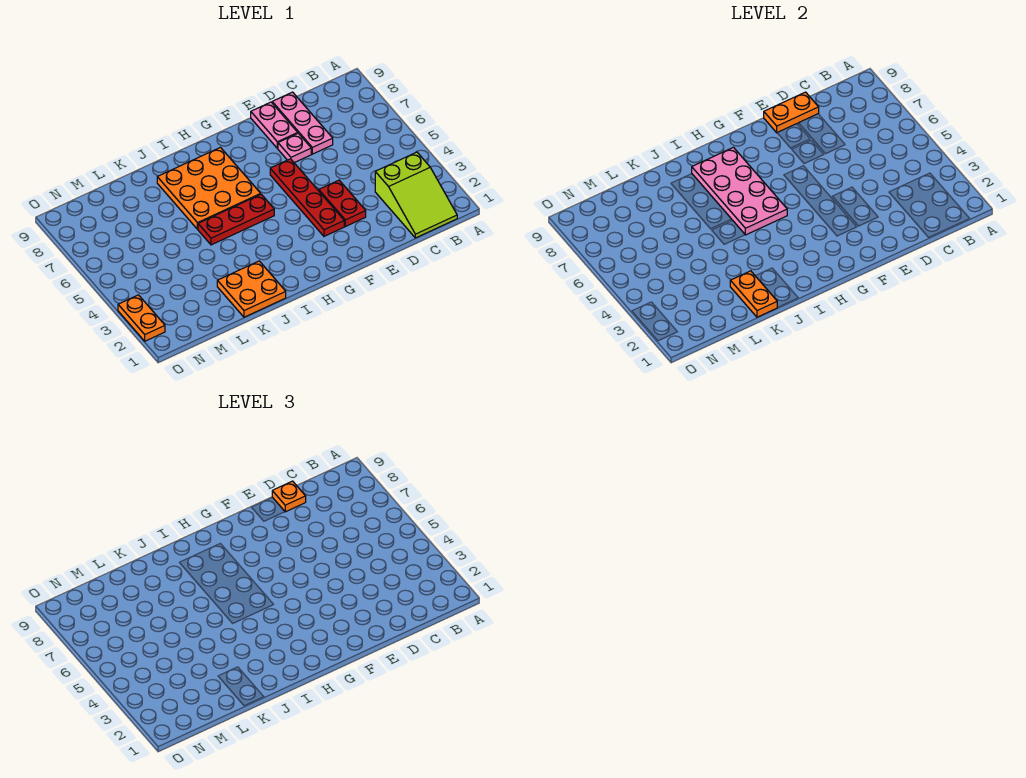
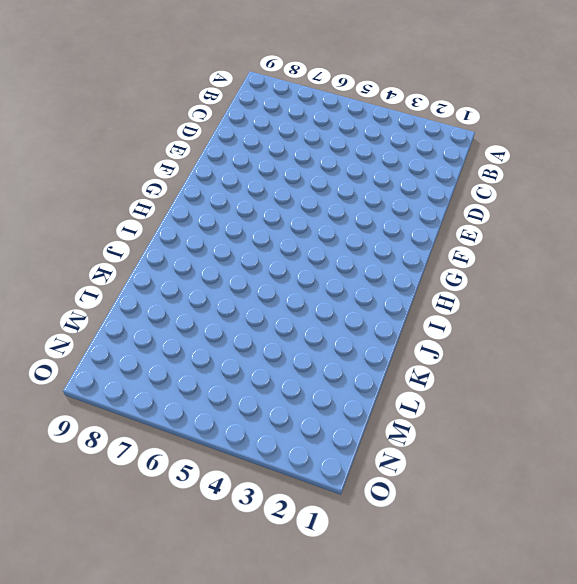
none -> lime slope B1:C3 level 1 top 3
none -> pink plate D7:D9 level 1
none -> red plate E3:E4 level 1

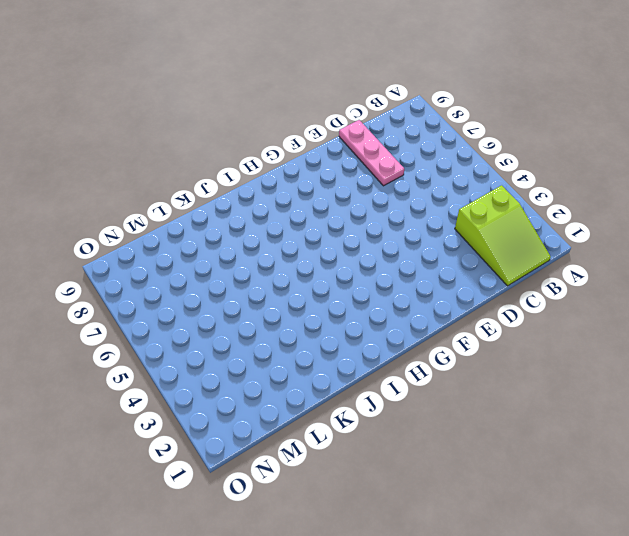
none -> red plate E3:E4 level 1
none -> pink plate E7 level 1
none -> pink plate E8:E9 level 1

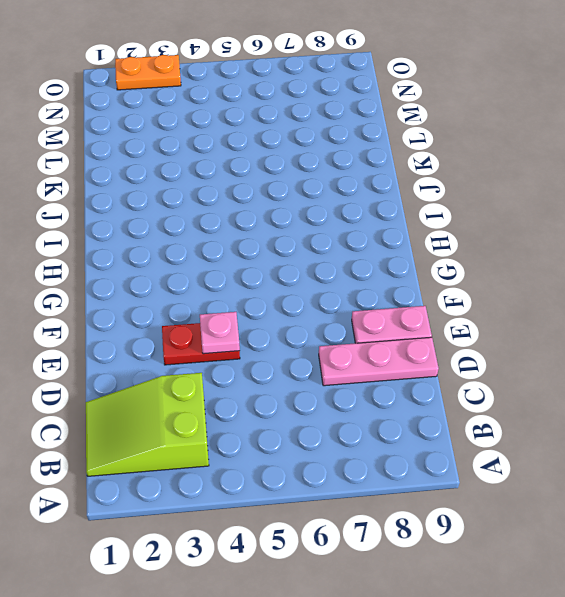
pink plate E4 level 2 -> pink plate E7 level 1
none -> red plate F3:F6 level 1
none -> red plate H5:J5 level 1
none -> orange plate H6:J8 level 1

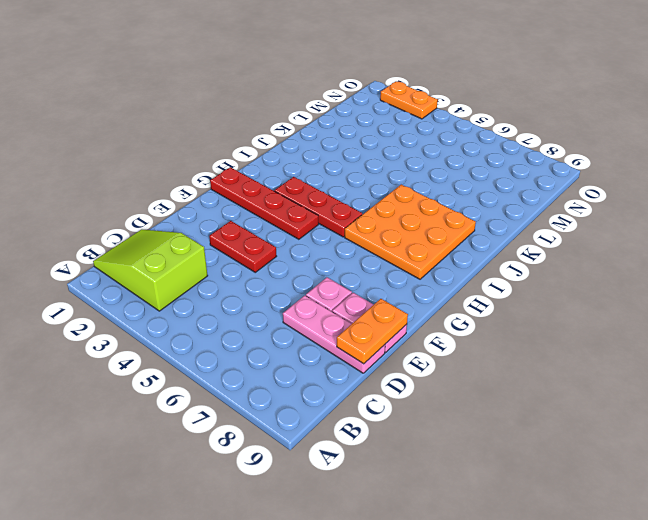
red plate G1:G4 level 1 -> red plate F3:F6 level 1
red plate H3:H5 level 1 -> red plate H5:J5 level 1
none -> orange plate J1:K2 level 1
none -> pink plate H5:I8 level 2
none -> orange plate K1:K2 level 2

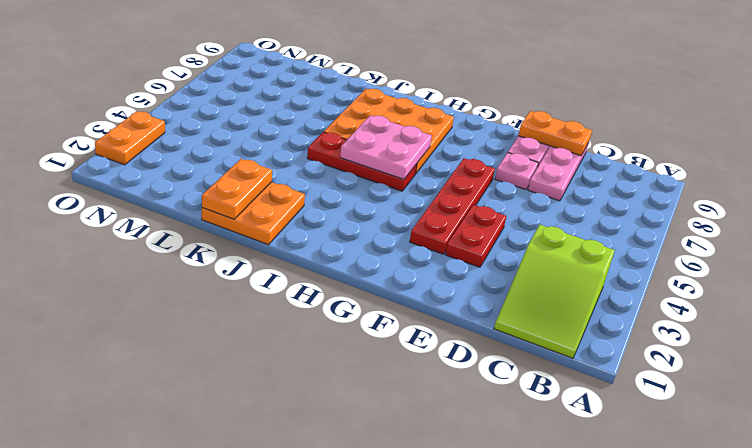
pink plate H5:I6 level 2 -> pink plate H5:I8 level 2
none -> orange plate D9 level 3

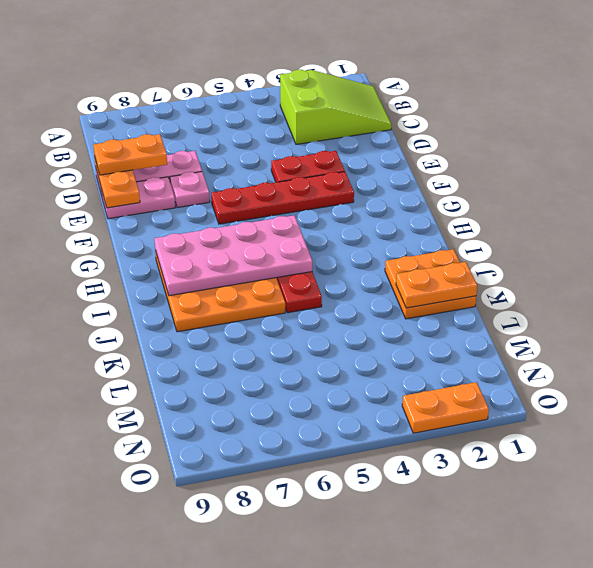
orange plate D8:D9 level 3 -> orange plate D9 level 3

